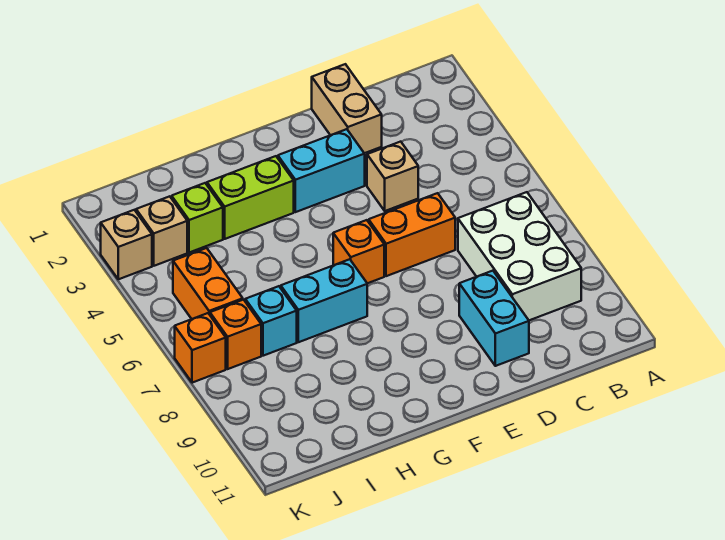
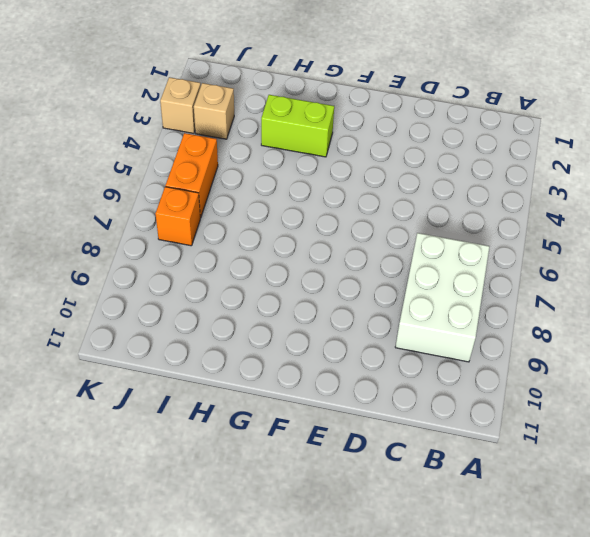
none -> tan brick D1:D2 level 1
none -> tan brick D4 level 1
none -> orange brick D6:E6 level 1

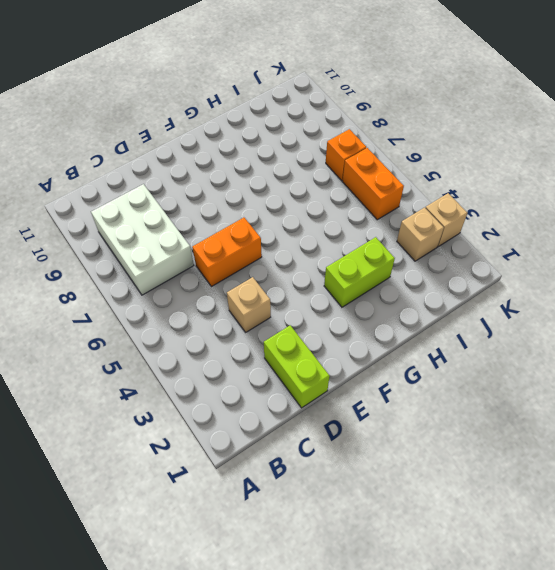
lime brick D1:D2 level 1 -> tan brick D1:D2 level 1
none -> cyan brick D9:D10 level 1
none -> cyan brick E3:F3 level 1
none -> orange brick F6 level 1

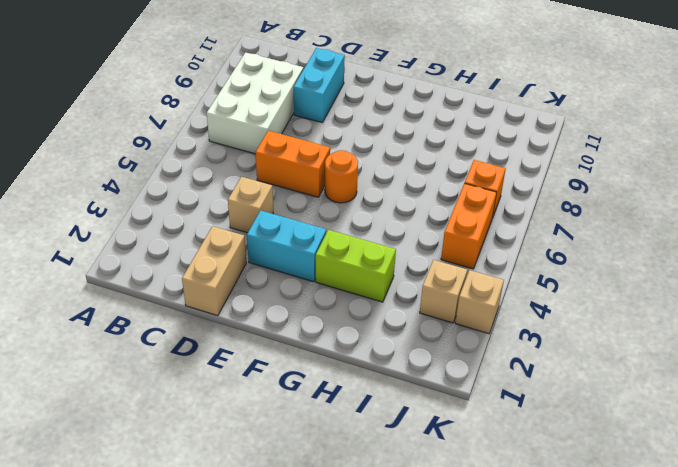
orange round brick F6 level 1 -> orange brick F6 level 1
none -> cyan brick G7:H7 level 1
none -> lime brick I3 level 1
none -> cyan brick I7 level 1

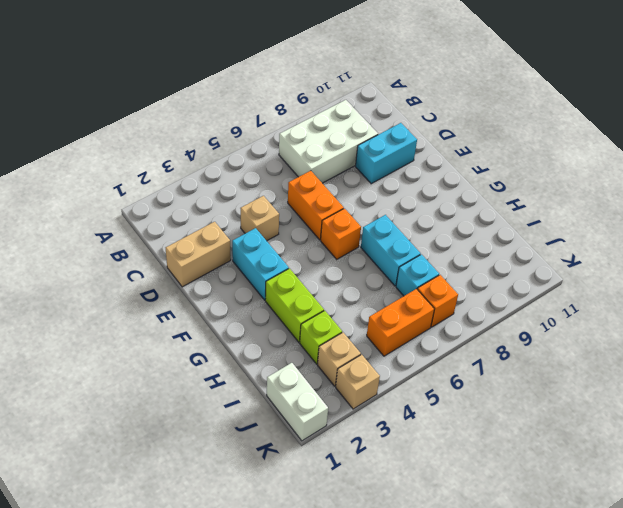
white brick J1:K1 level 1 -> none
none -> orange brick K7 level 1

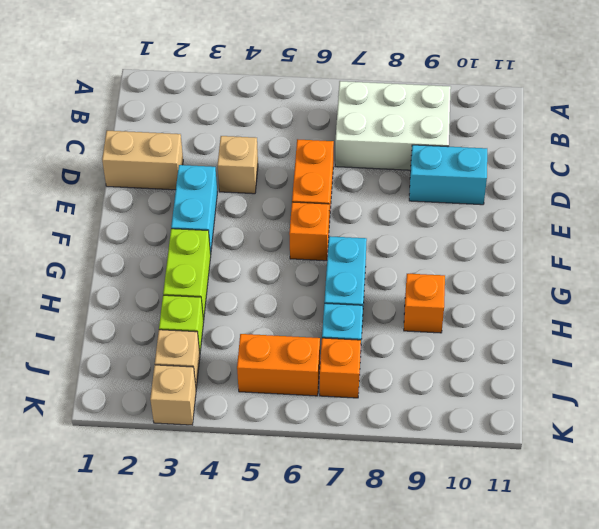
orange brick H9 level 1 -> orange brick K7 level 1

